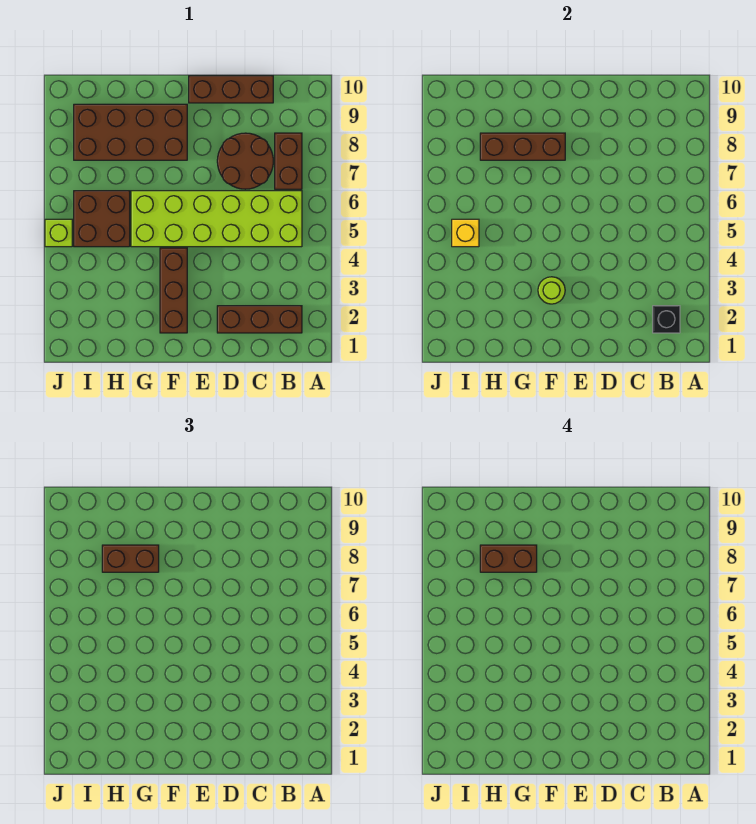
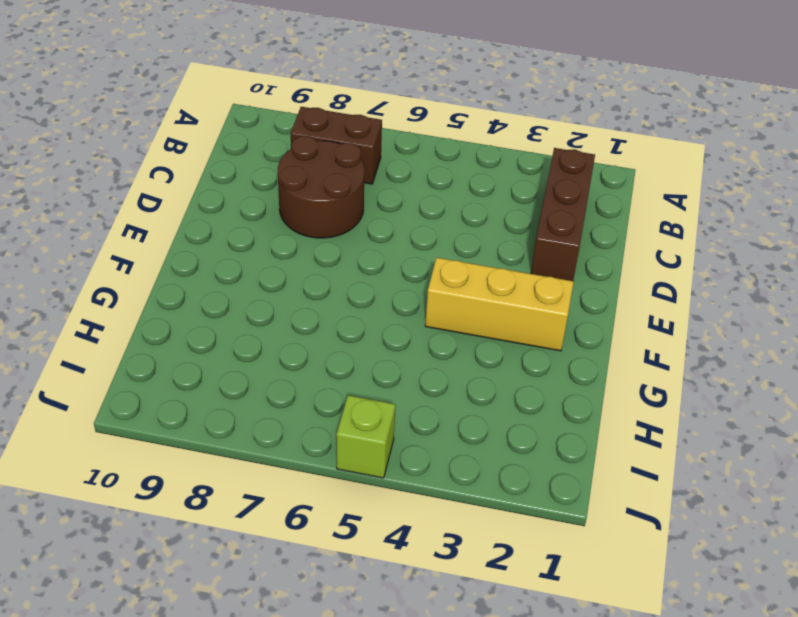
yellow brick F2:F4 level 1 -> brown brick F2:F4 level 1
none -> lime brick B5:G6 level 1
none -> brown brick C10:E10 level 1
none -> brown brick F8:I9 level 1

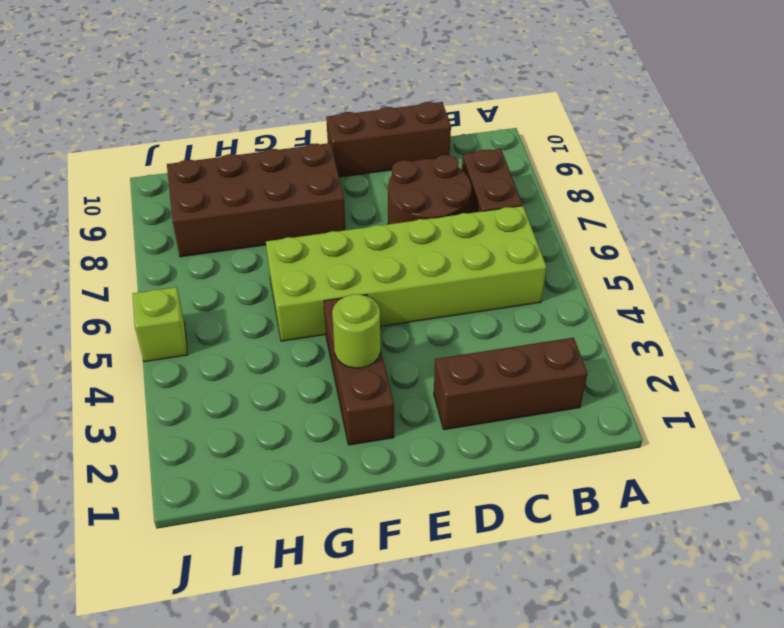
none -> brown brick H5:I6 level 1
none -> black brick B2 level 2
none -> brown brick F8:H8 level 2

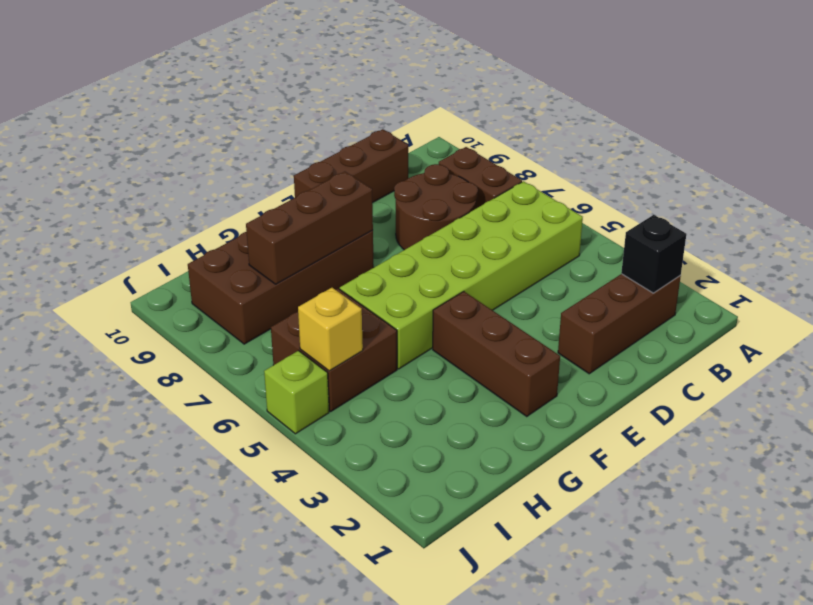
none -> lime round brick F3 level 2
none -> brown brick G8:H8 level 3
none -> brown brick G8:H8 level 4

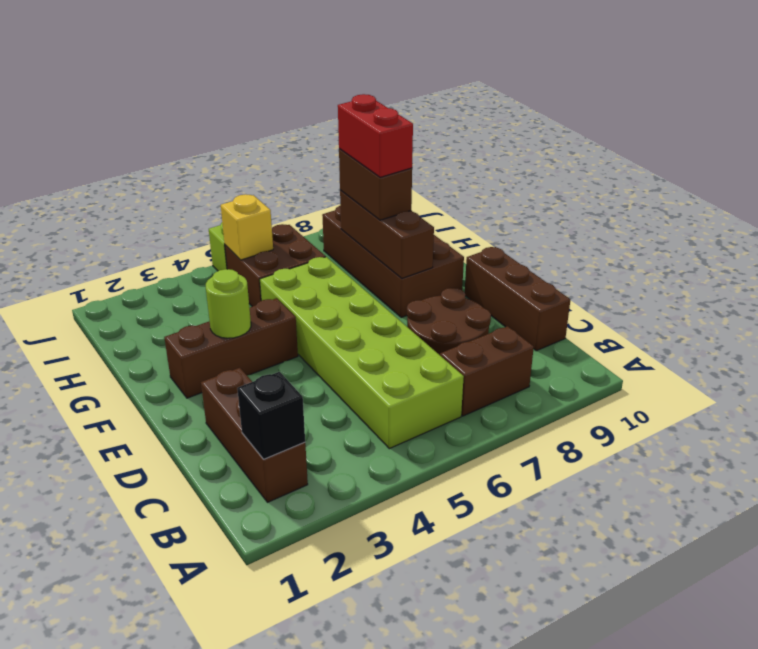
red brick G8:H8 level 4 -> brown brick G8:H8 level 4

